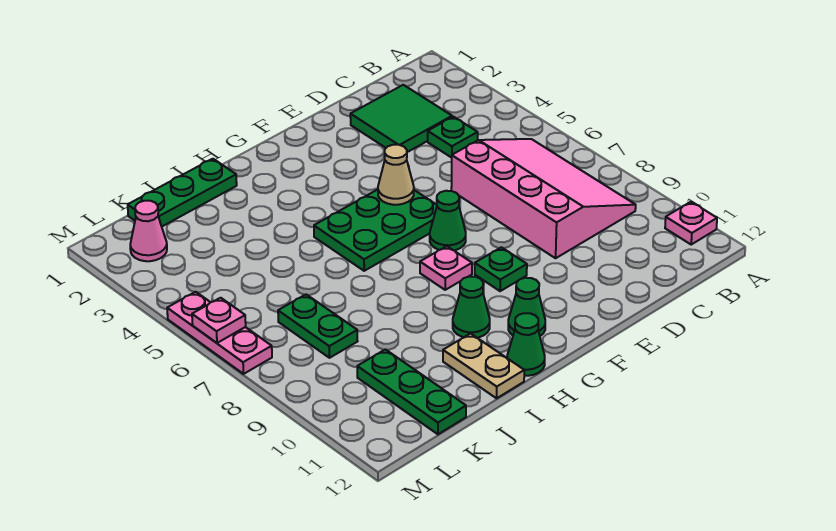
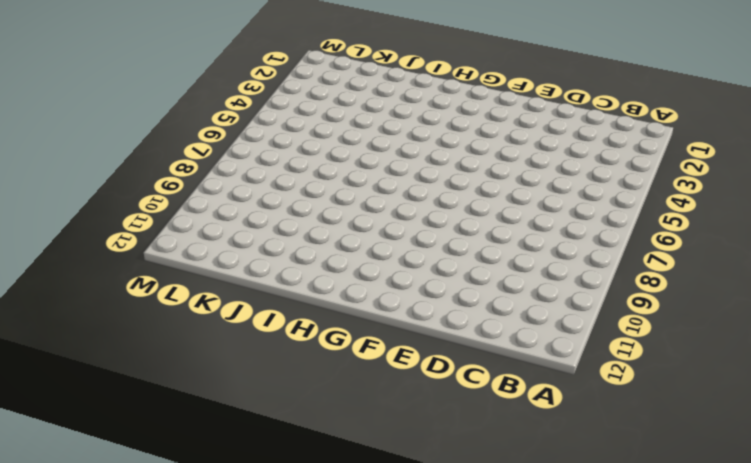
none -> pink plate A11 level 1
none -> pink slope B6:D9 level 1 top D
none -> green tile C2:D3 level 1

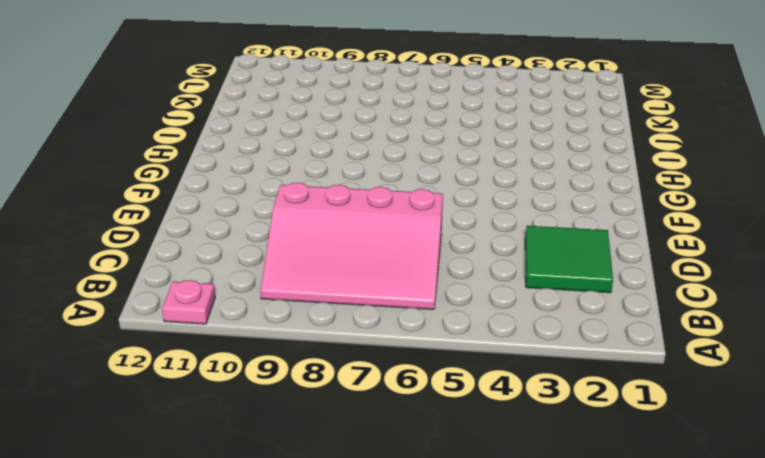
none -> green plate C4 level 1
none -> green plate F5:H6 level 1
none -> green cone F7 level 1

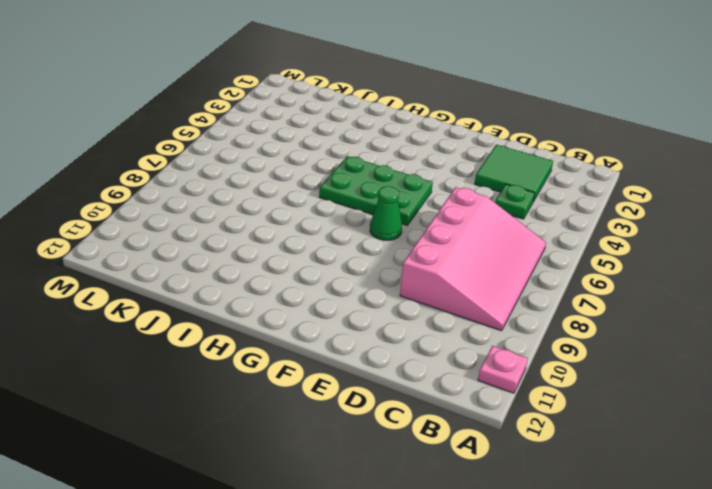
none -> green plate F9 level 1
none -> pink plate G8 level 1
none -> green cone G11 level 1

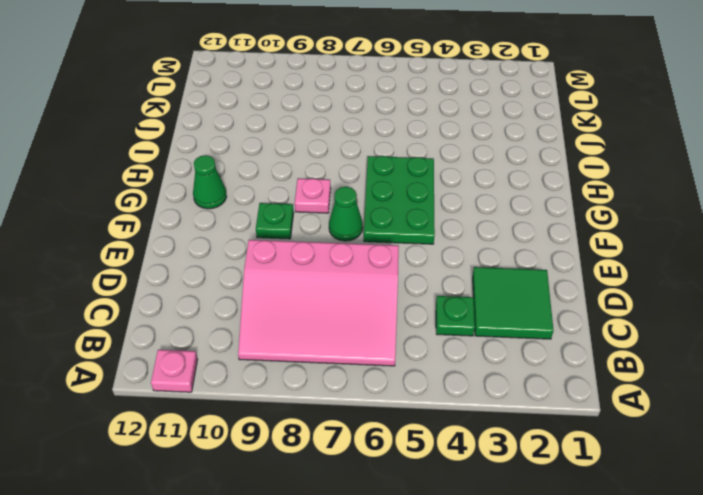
none -> green cone H10 level 1
none -> green cone H12 level 1
none -> green plate I1:K1 level 1

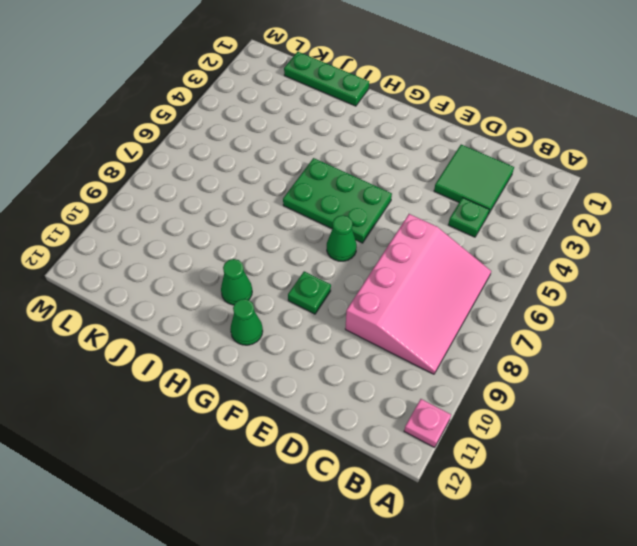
none -> pink plate G8 level 1
none -> green cone H12 level 1
none -> tan plate I11:I12 level 1

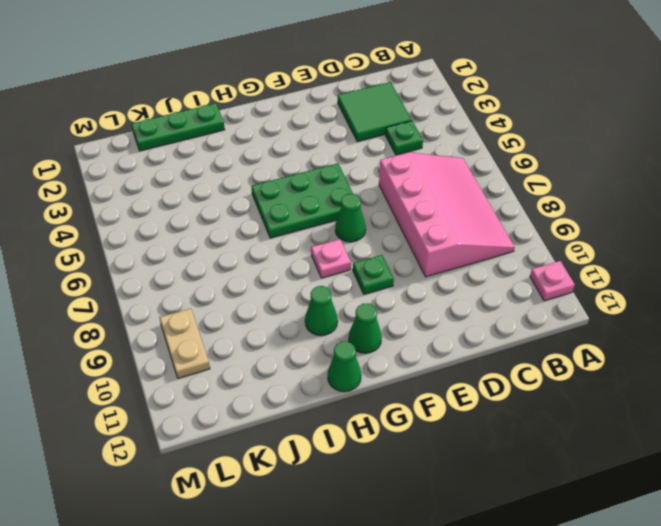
tan plate L9:L10 level 1 -> tan plate I11:I12 level 1
none -> green plate K7:K8 level 1
none -> green plate K10:K12 level 1
none -> pink cone L2 level 1

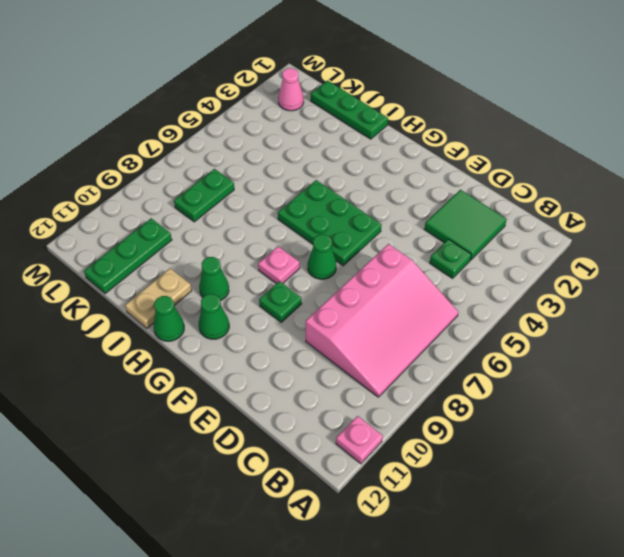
none -> pink plate M5:M7 level 1
none -> tan cone F5 level 2
none -> pink plate M6 level 2

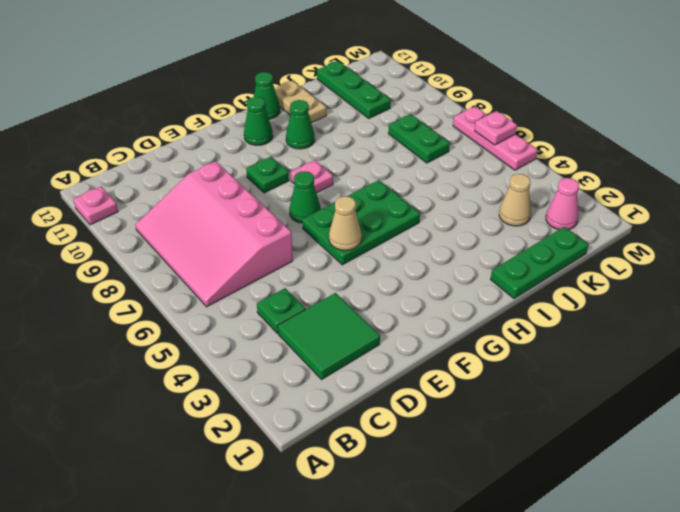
tan cone K3 level 1 -> none

